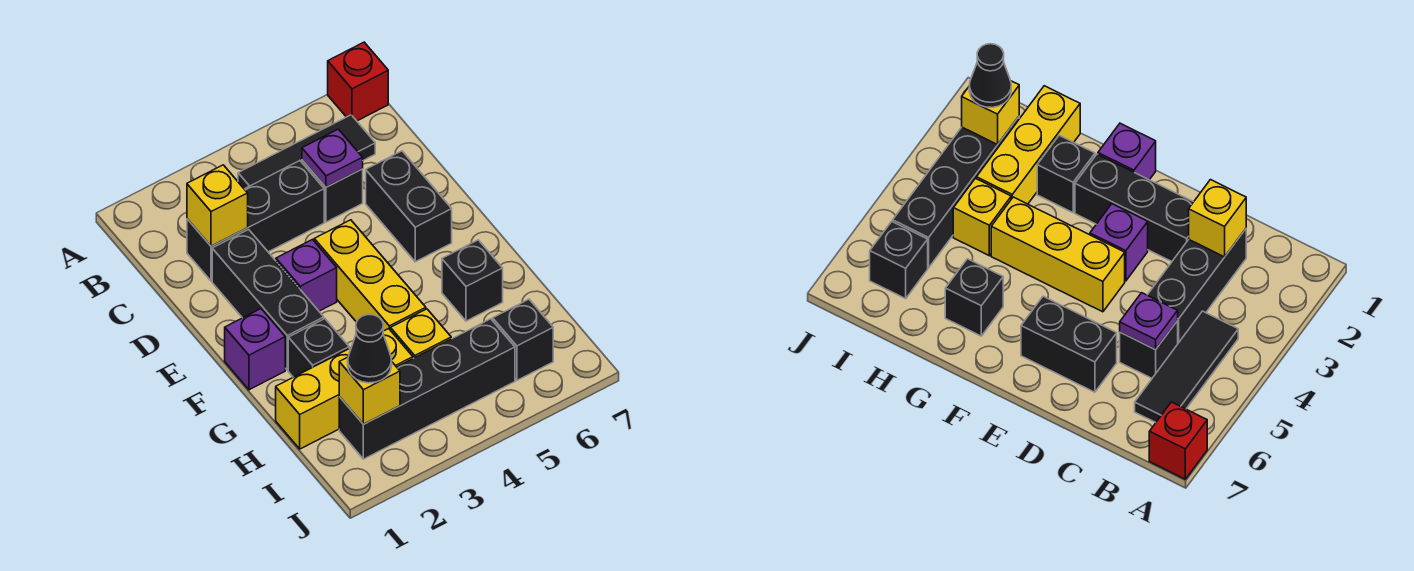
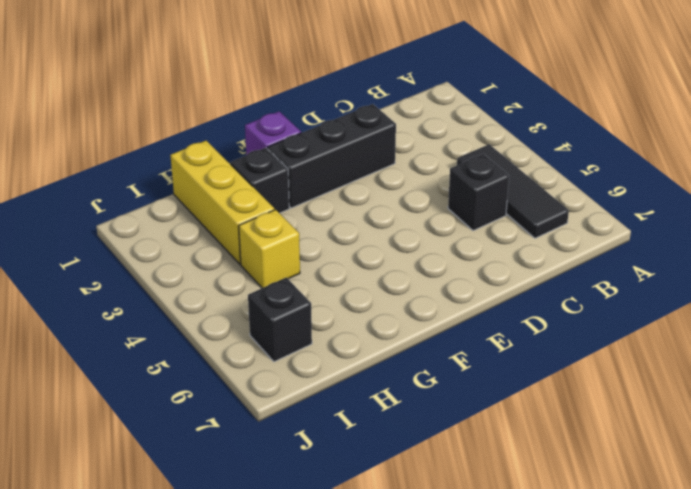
none -> red brick A7 level 1
none -> black brick C2:C4 level 1
none -> black brick D6:E6 level 1

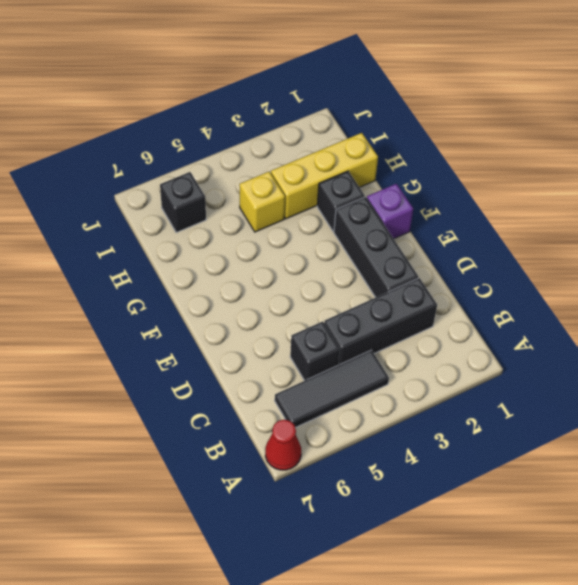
red cone A7 level 1 -> red brick A7 level 1
none -> black brick D6:E6 level 1
none -> purple brick E3 level 1
none -> yellow brick E4:G4 level 1

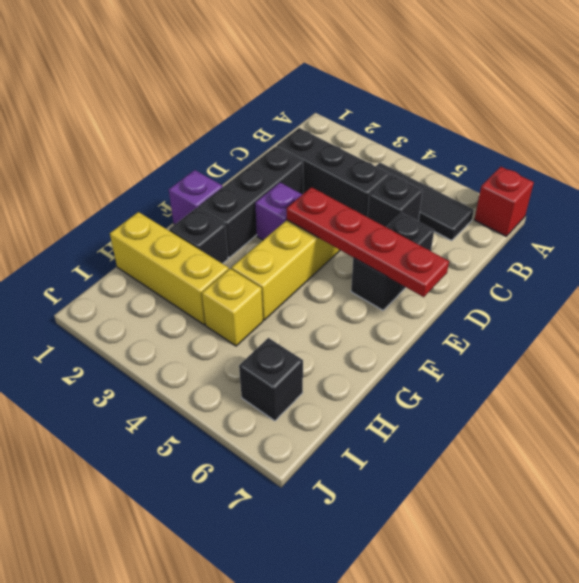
red plate E4:E7 level 2 -> none
none -> black brick G6 level 1
none -> black brick I2:I5 level 1
none -> yellow brick C2 level 2

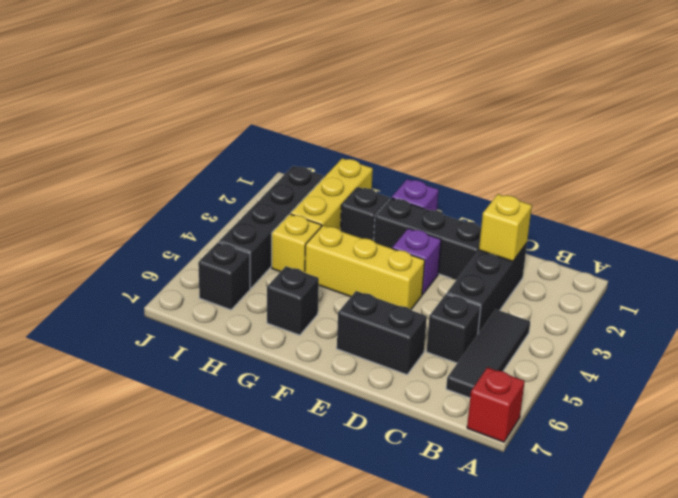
none -> purple plate C5 level 2
none -> yellow brick I2 level 2
none -> black cone I2 level 3

